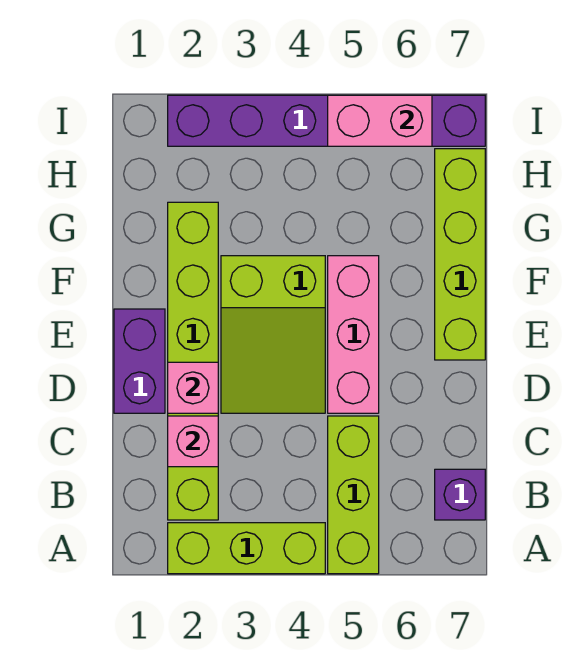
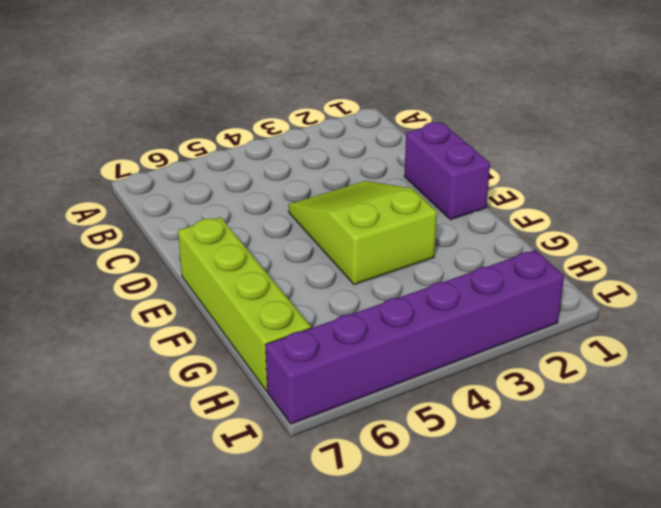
none -> lime brick A2:A4 level 1
none -> lime brick A5:C5 level 1
none -> lime brick B2:G2 level 1

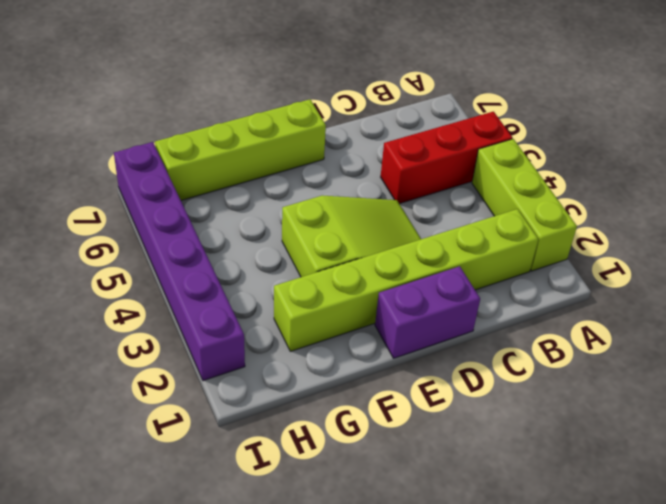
red brick A5:C5 level 1 -> lime brick A5:C5 level 1
none -> purple brick B7 level 1
none -> pink brick D5:F5 level 1
none -> pink brick C2 level 2

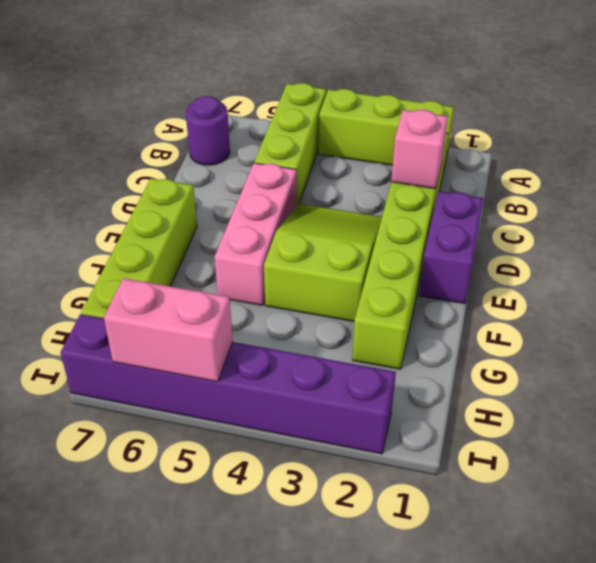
purple round brick B7 level 1 -> purple brick B7 level 1
none -> pink brick D2 level 2

